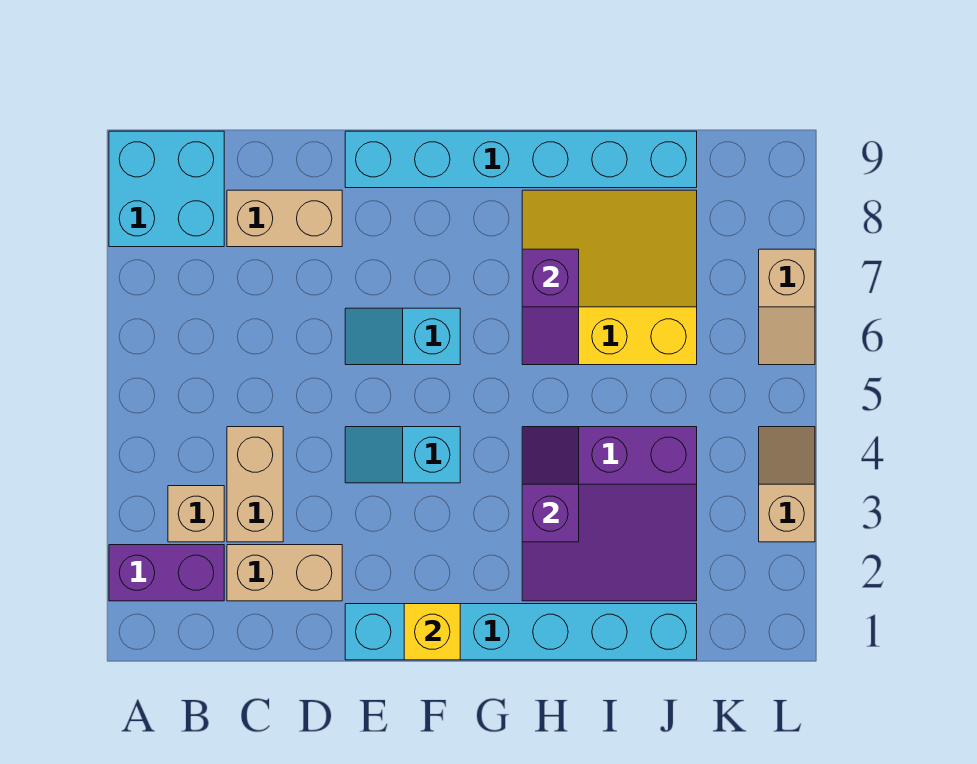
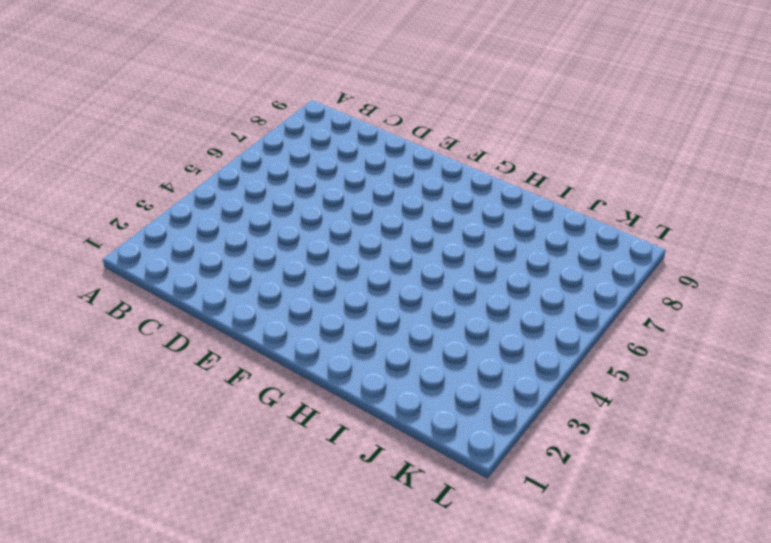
none -> purple brick A2:B2 level 1
none -> cyan brick A8:B9 level 1
none -> tan brick B3 level 1

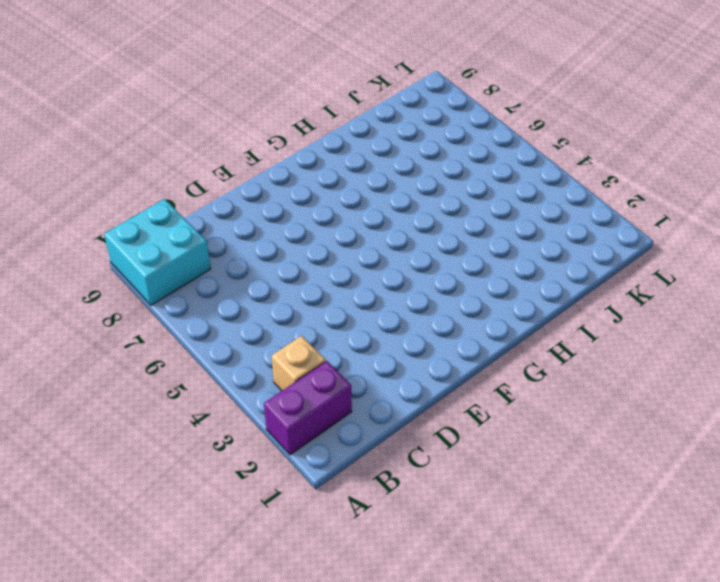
none -> tan brick C2:D2 level 1
none -> tan brick C3:C4 level 1
none -> tan brick C8:D8 level 1

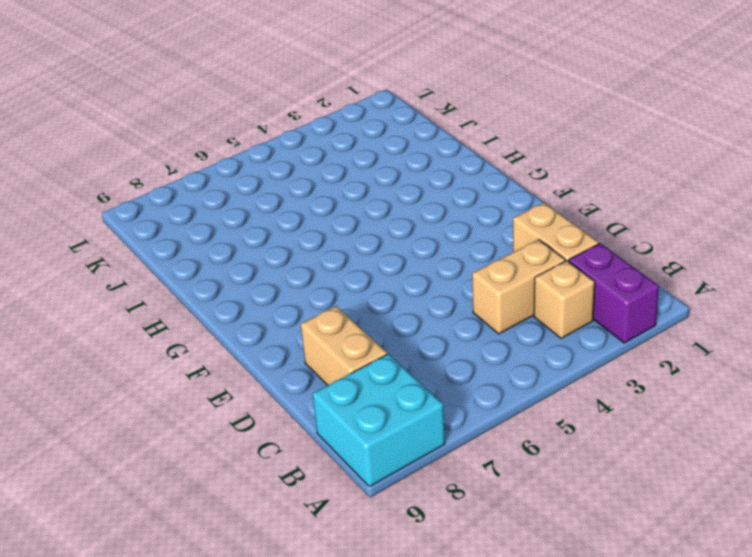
none -> cyan brick E1:J1 level 1
none -> cyan slope E4:F4 level 1 top F
none -> cyan slope E6:F6 level 1 top F

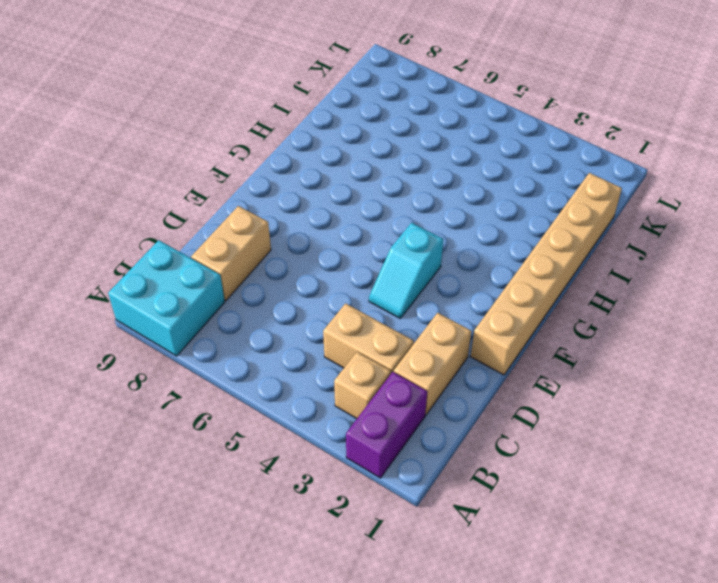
tan brick E1:J1 level 1 -> cyan brick E1:J1 level 1
none -> cyan slope E6:F6 level 1 top F
none -> cyan brick E9:J9 level 1
none -> purple slope H2:J4 level 1 top 4

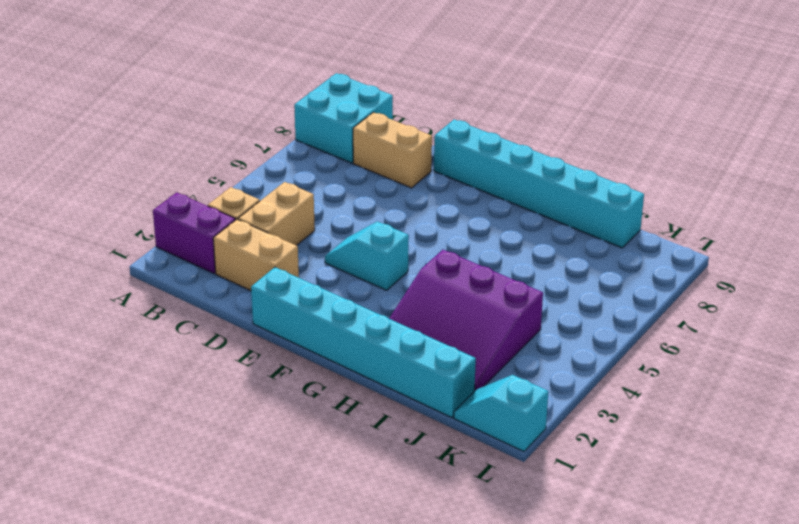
cyan slope K1:L1 level 1 top L -> cyan slope E6:F6 level 1 top F
none -> yellow slope H6:J8 level 1 top 6
none -> tan slope L3:L4 level 1 top 3
none -> tan slope L6:L7 level 1 top 7

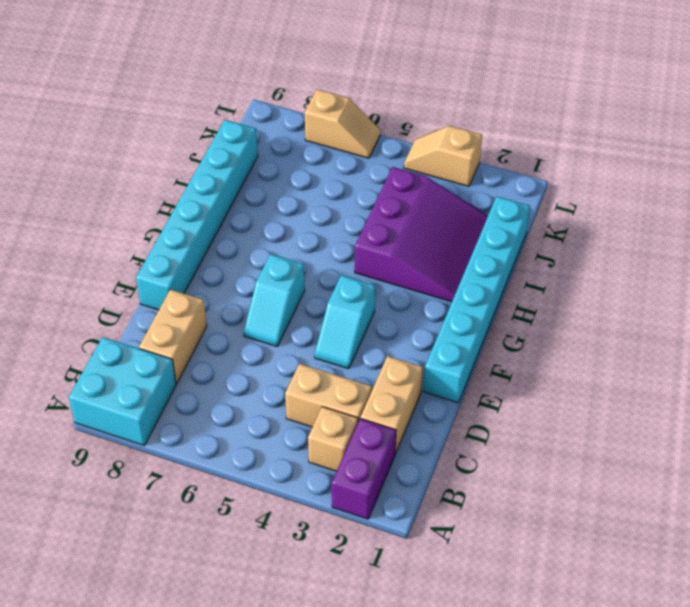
none -> yellow slope H6:J8 level 1 top 6
none -> yellow brick F1 level 2
none -> purple slope H3:H4 level 2 top 3

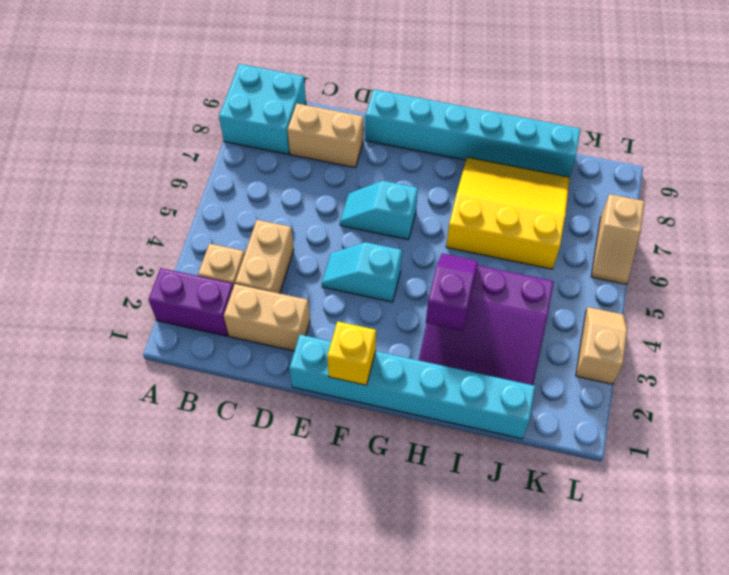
none -> purple slope H6:H7 level 2 top 7

